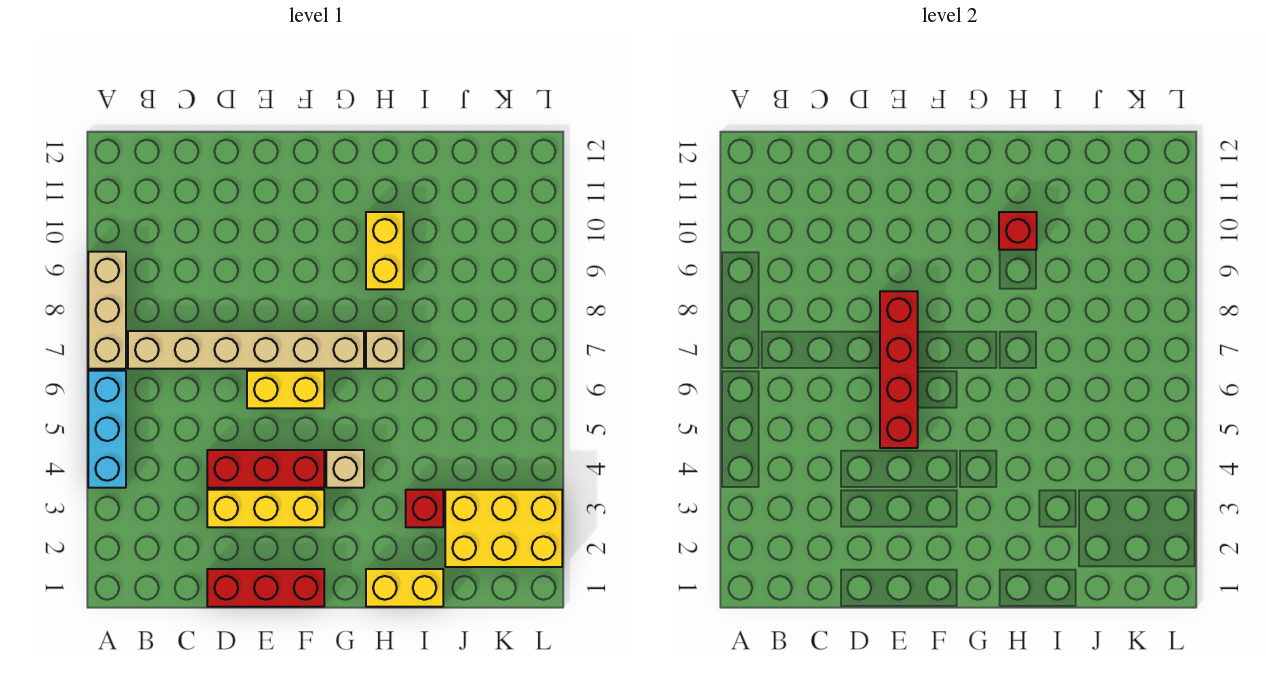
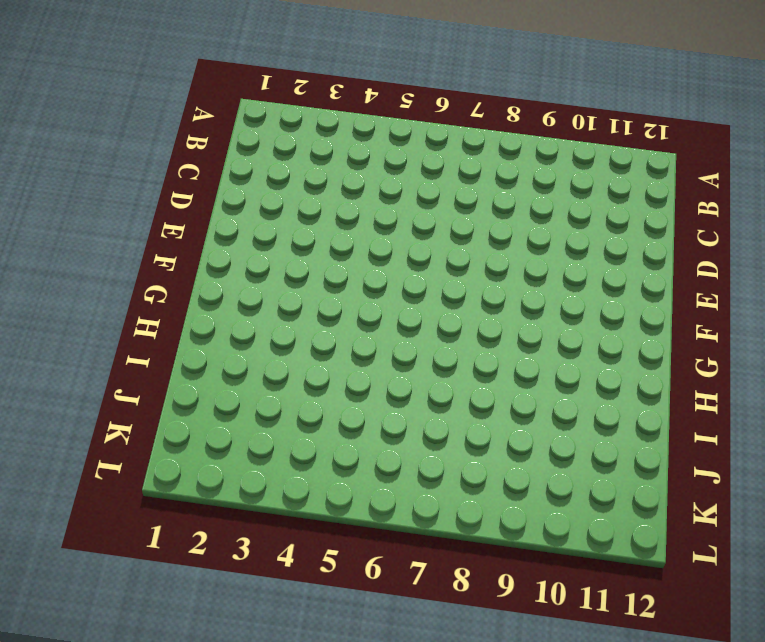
none -> cyan brick A4:A6 level 1
none -> tan brick A7:A9 level 1
none -> tan brick B7:G7 level 1

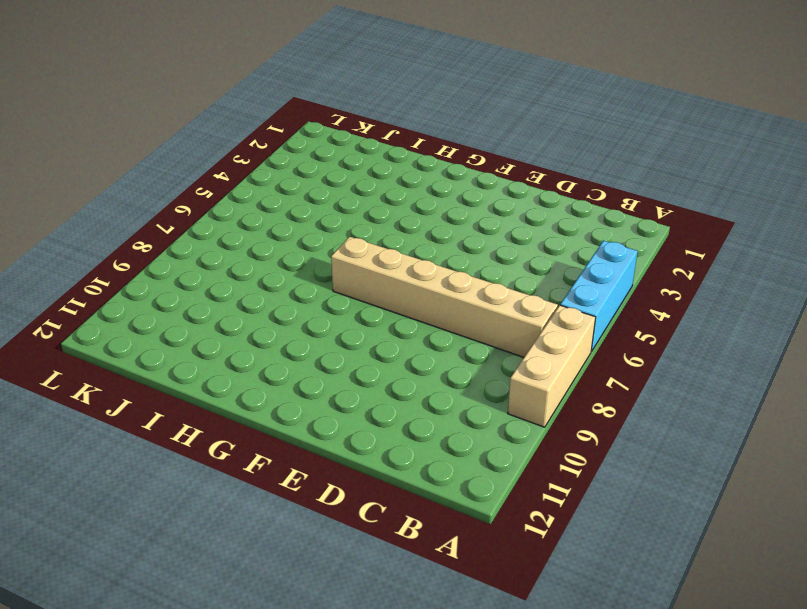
none -> red brick D1:F1 level 1
none -> yellow brick D3:F3 level 1
none -> red brick D4:F4 level 1

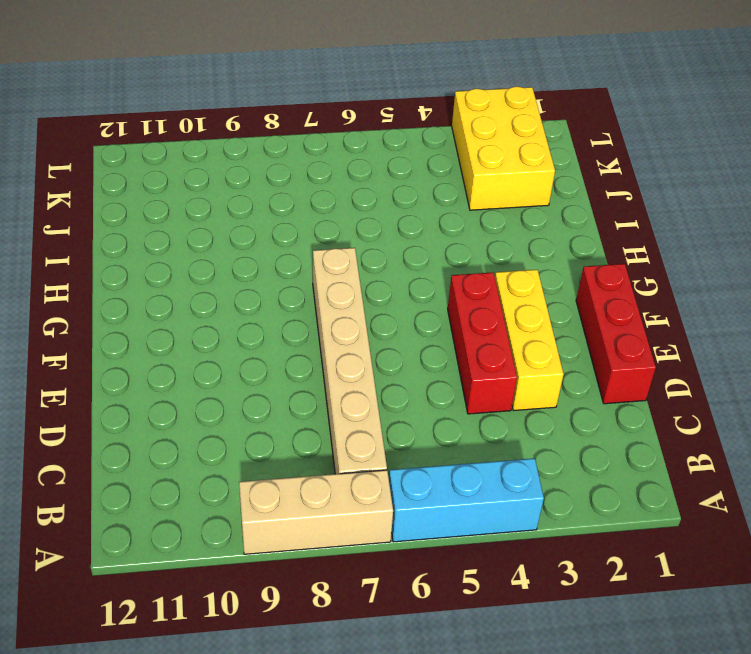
none -> yellow brick E6:F6 level 1
none -> tan brick G4 level 1
none -> yellow brick H1:I1 level 1

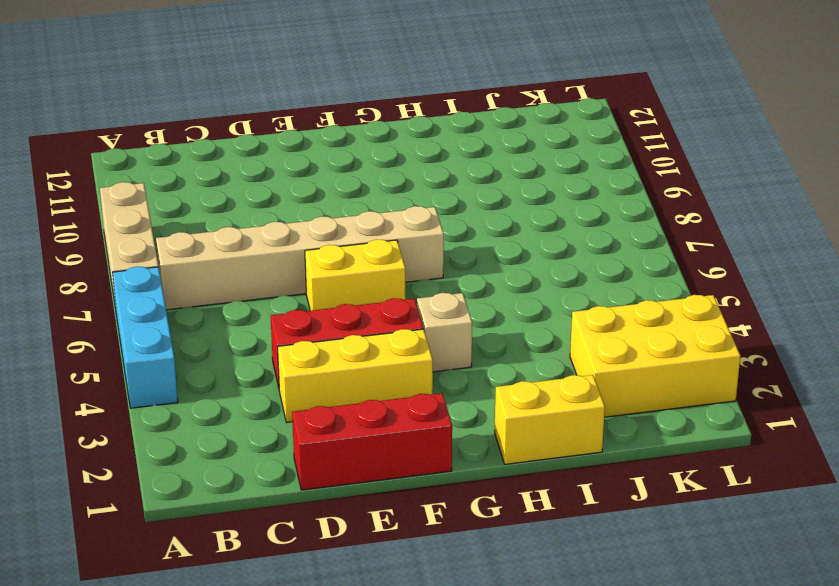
none -> tan brick H7 level 1
none -> yellow brick H9:H10 level 1
none -> red brick I3 level 1

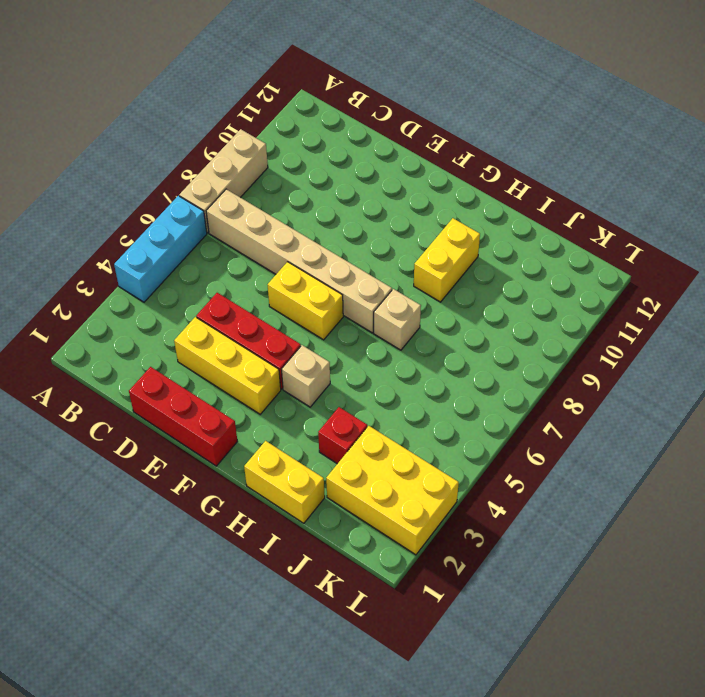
none -> red brick E5:E8 level 2
none -> red brick H10 level 2

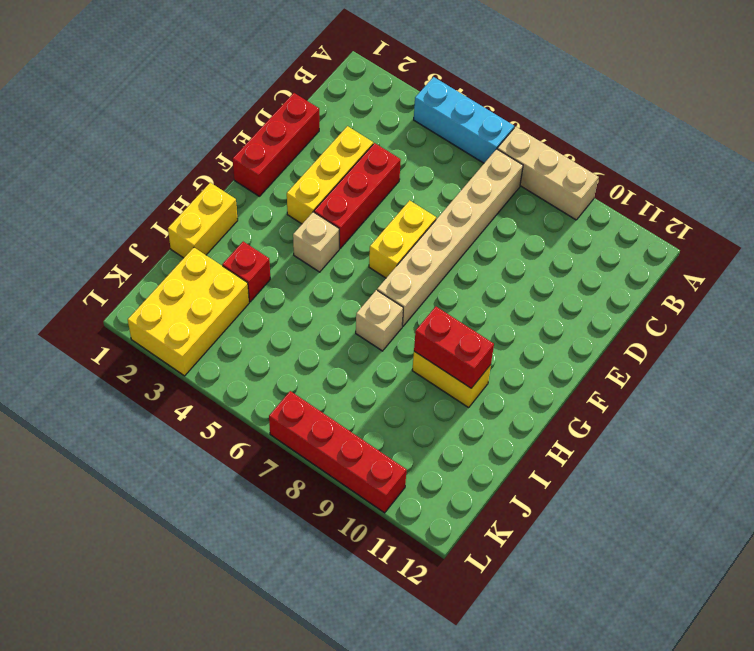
red brick H9:H10 level 2 -> red brick H10 level 2
red brick L7:L10 level 1 -> red brick E5:E8 level 2

